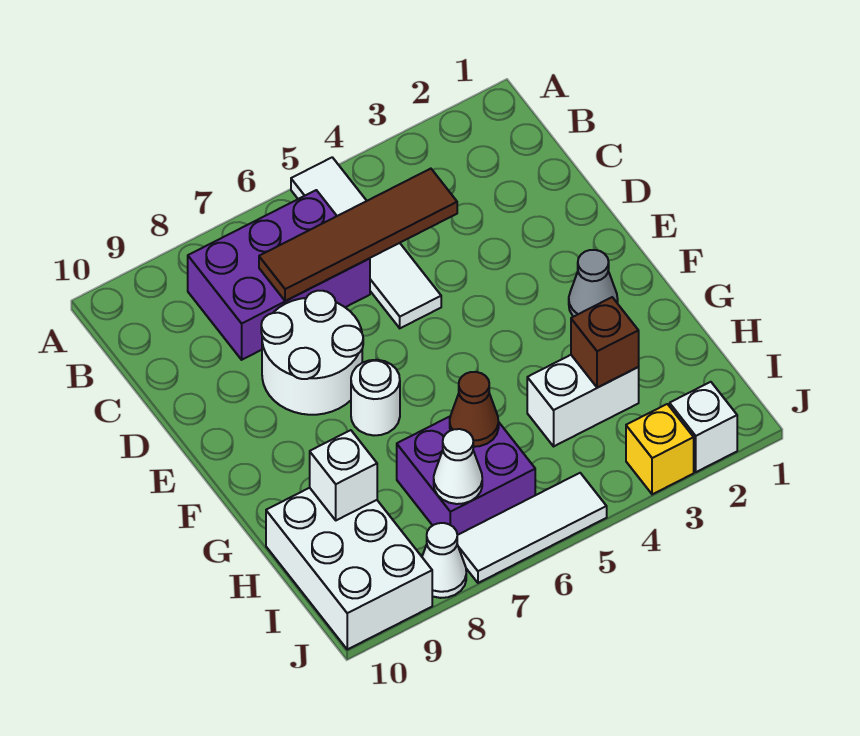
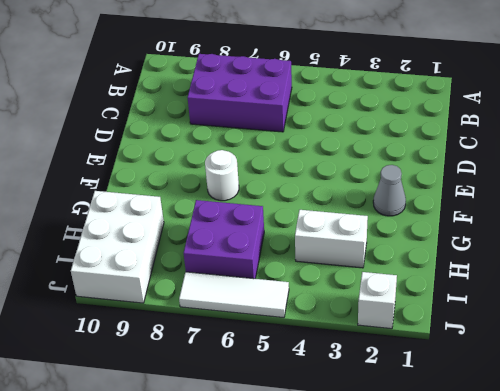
none -> white tile A5:D5 level 1
none -> white round brick D7:E8 level 1
none -> yellow brick J3 level 1

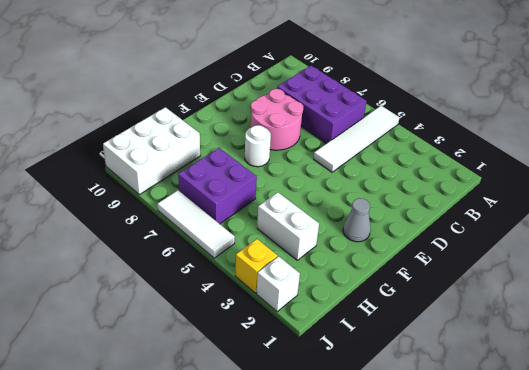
pink round brick D7:E8 level 1 -> white round brick D7:E8 level 1
none -> white cone J8 level 1
none -> brown tile C4:C7 level 2
none -> brown brick H3 level 2

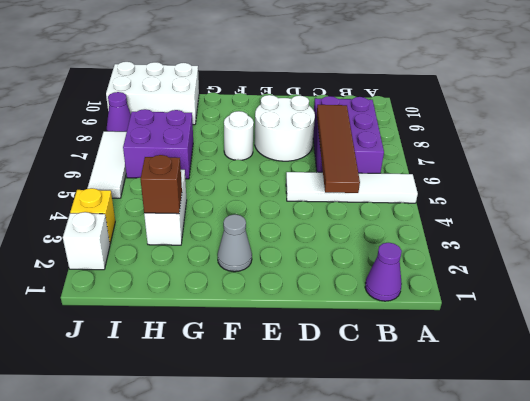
purple cone B1 level 1 -> none
purple cone J8 level 1 -> white cone J8 level 1
none -> brown cone H6 level 2
none -> white brick H9 level 2
none -> white cone I7 level 2

